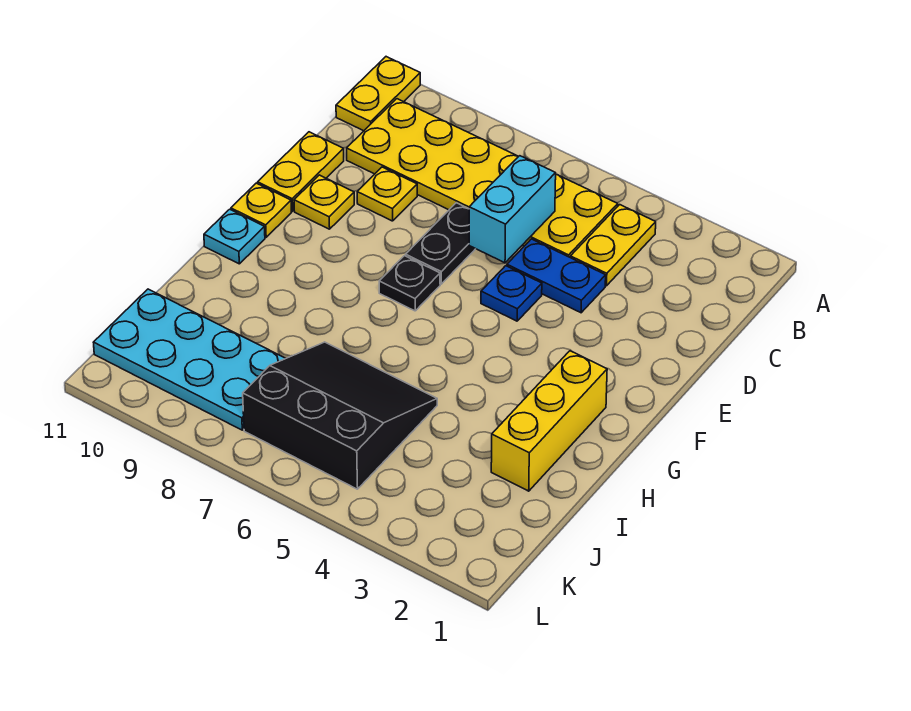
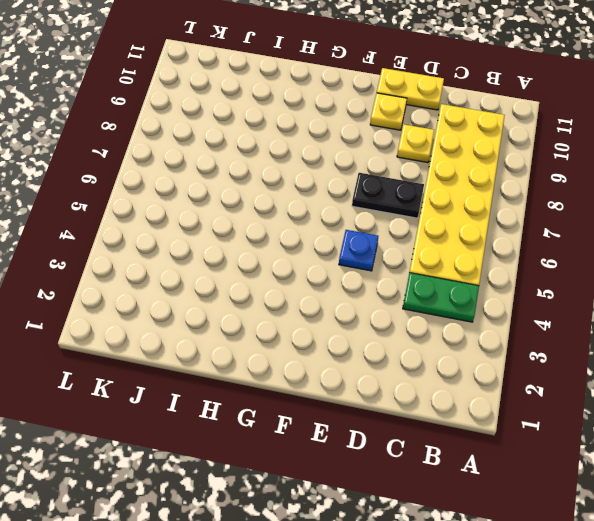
green plate B4:C4 level 1 -> yellow plate B4:C4 level 1
none -> yellow plate A11:B11 level 1
none -> blue plate D4:D5 level 1
none -> black plate F7 level 1

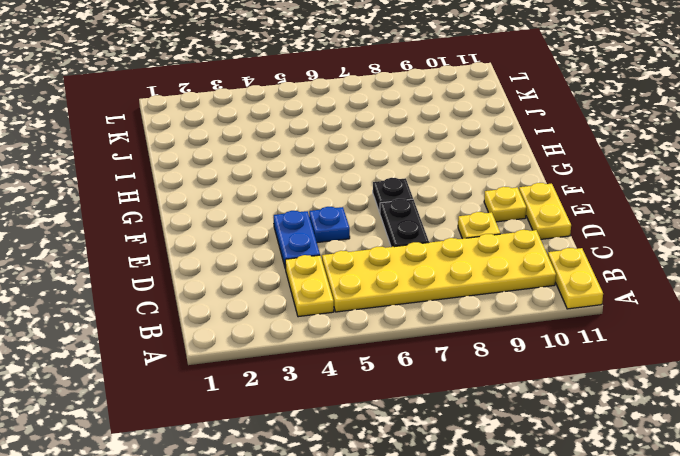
blue plate D4:E4 level 1 -> blue plate D4:D5 level 1
none -> yellow plate F11 level 1
none -> yellow brick G2:I2 level 1
none -> cyan plate G11 level 1

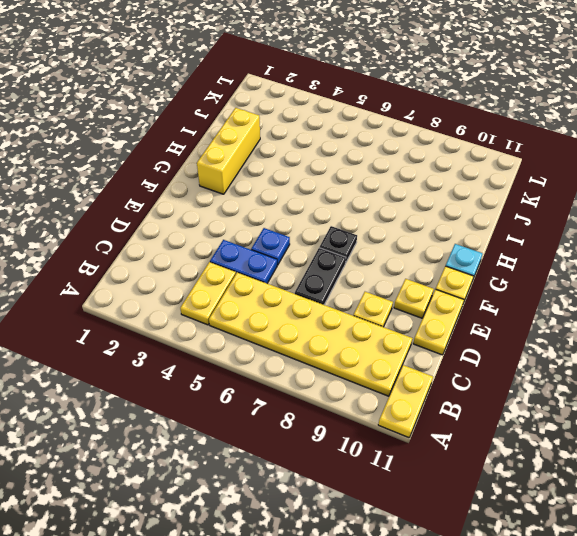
none -> black slope I5:K7 level 1 top K
none -> cyan plate J8:K11 level 1
none -> cyan brick C6:D6 level 2

